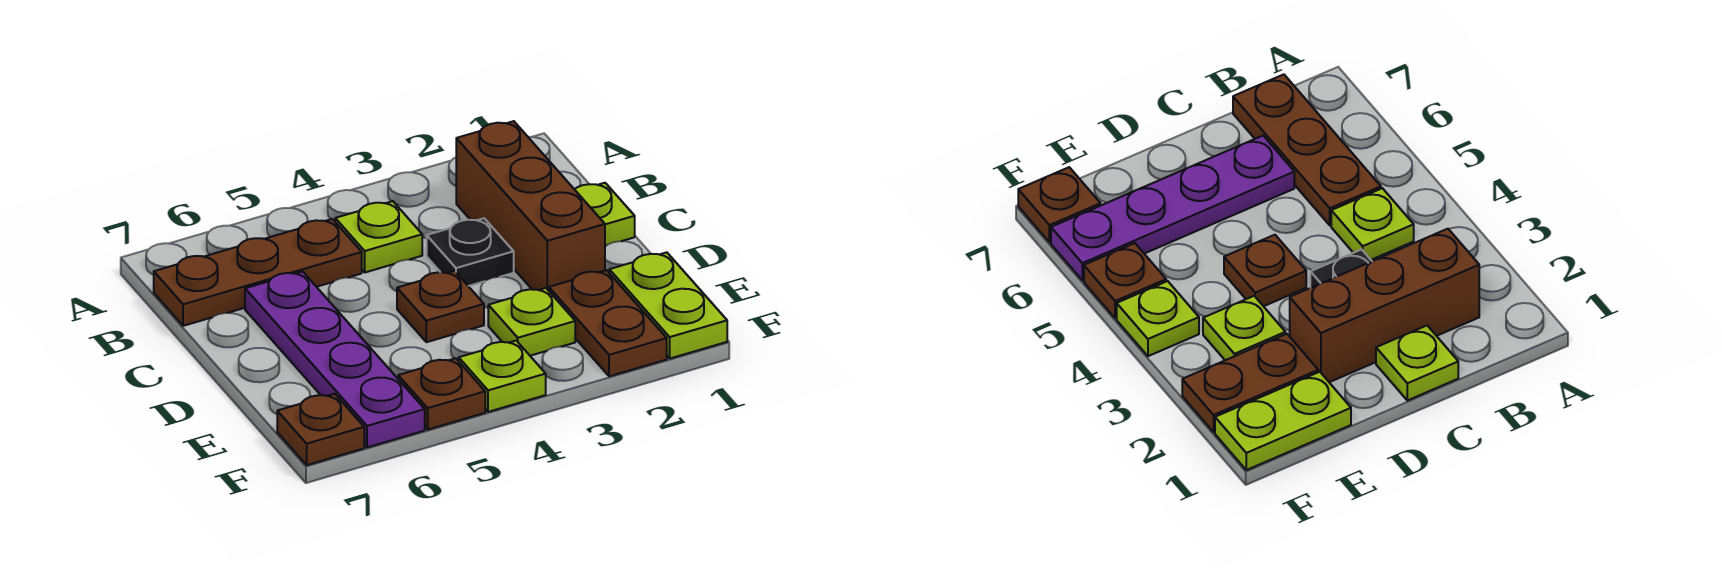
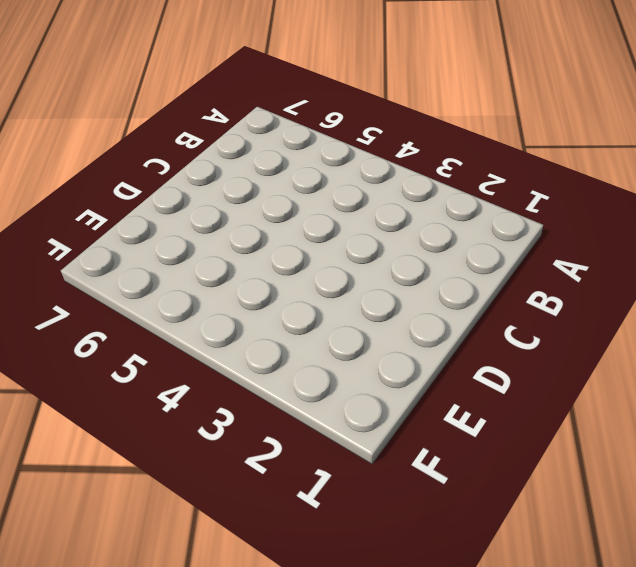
none -> brown brick B2:D2 level 1
none -> lime plate B4 level 1
none -> brown plate B5:B7 level 1

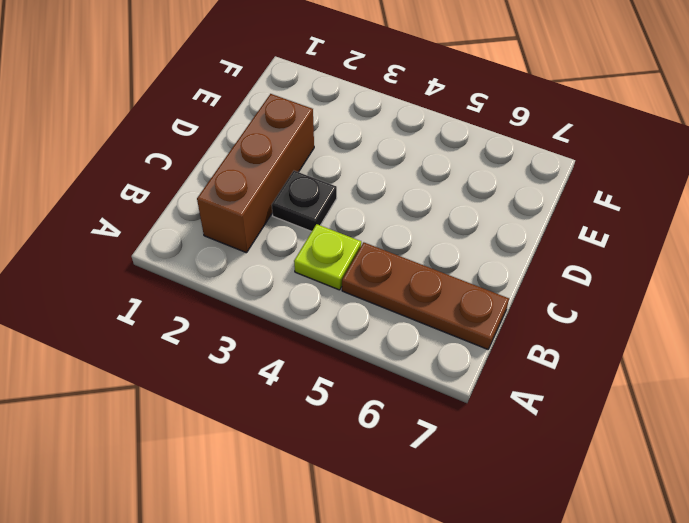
none -> lime plate C1 level 1
none -> purple plate C6:F6 level 1
none -> brown plate D4 level 1

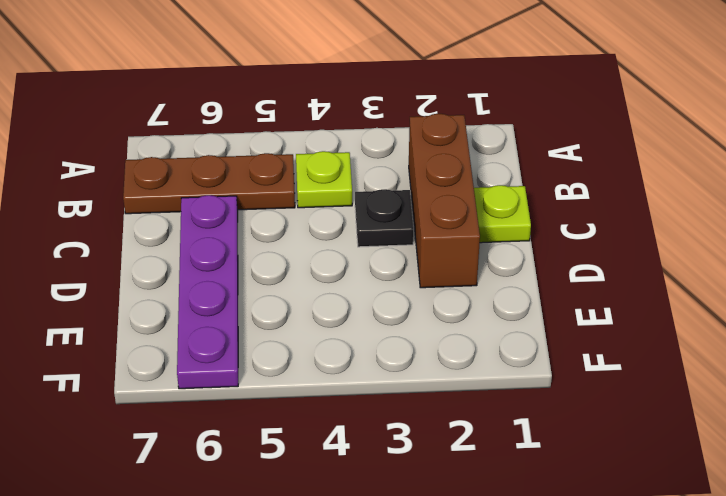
none -> brown plate D4 level 1
none -> lime plate E1:F1 level 1
none -> brown plate E2:F2 level 1

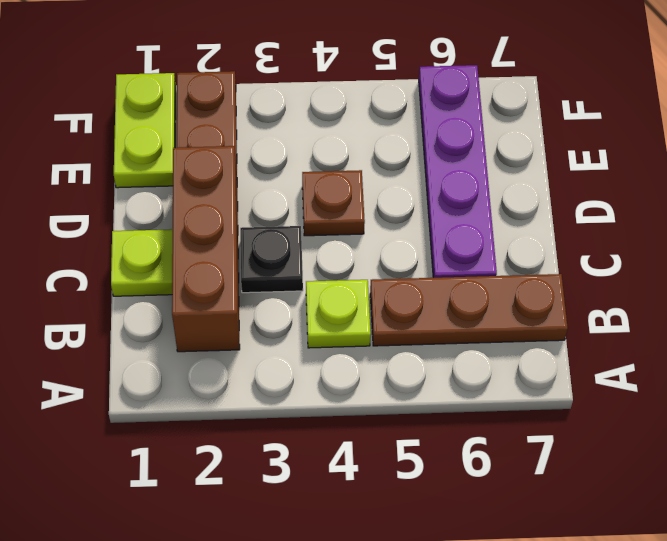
none -> lime plate E3 level 1
none -> lime plate F4 level 1
none -> brown plate F5 level 1

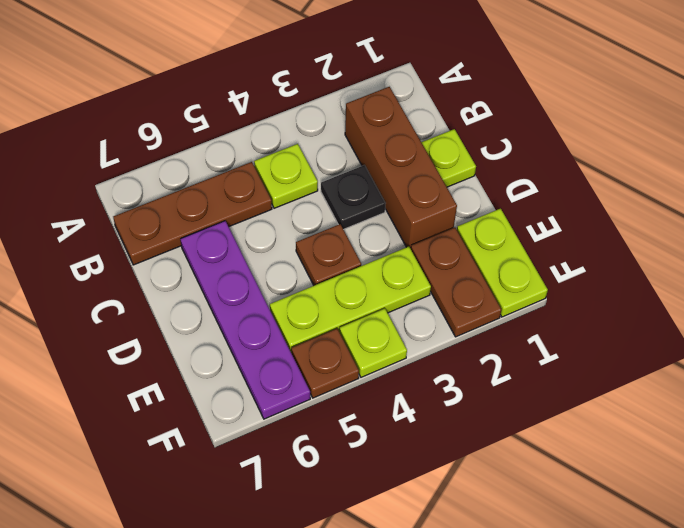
lime plate E3:E5 level 1 -> lime plate E3 level 1
none -> brown plate F7 level 1

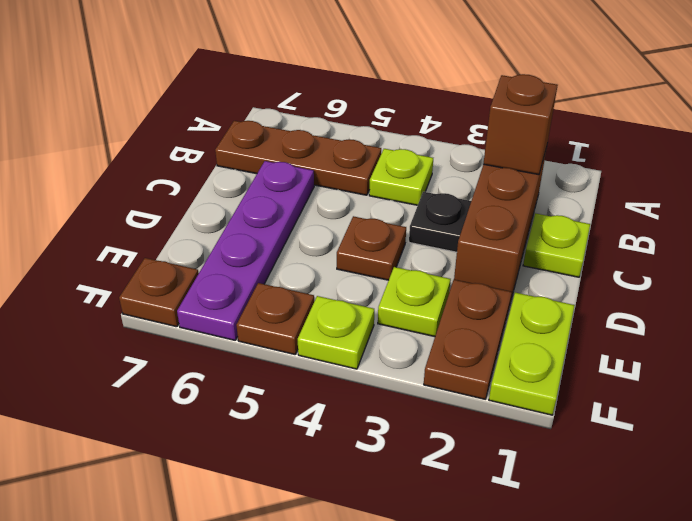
brown brick B2 level 2 -> none

